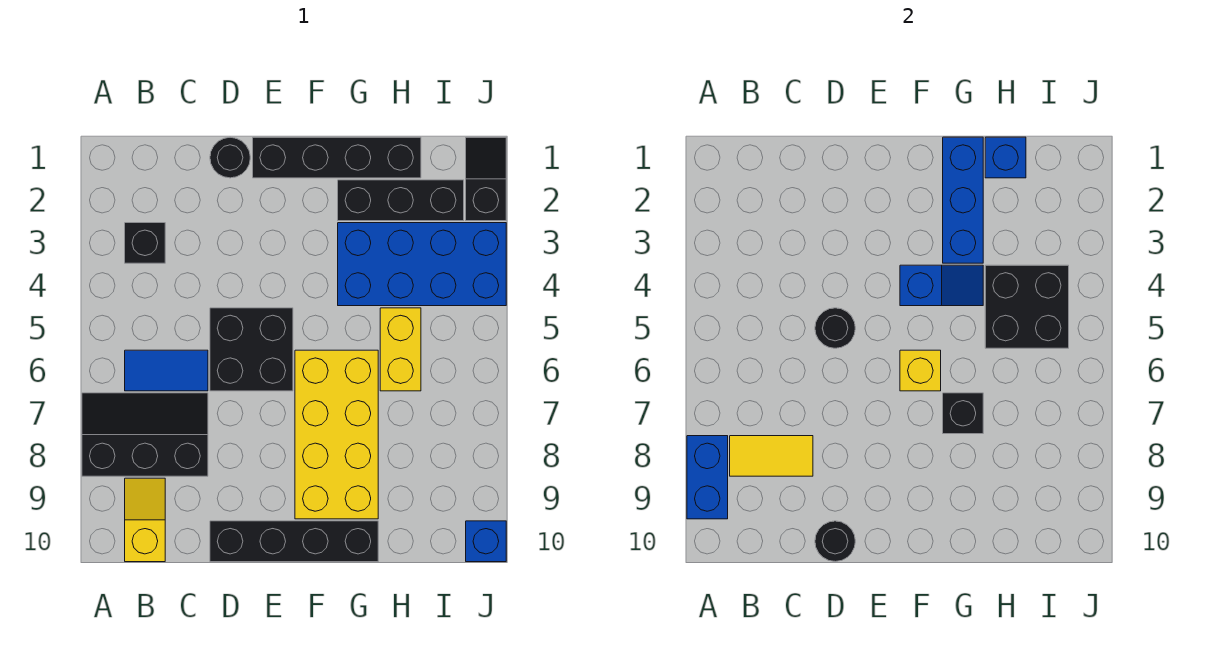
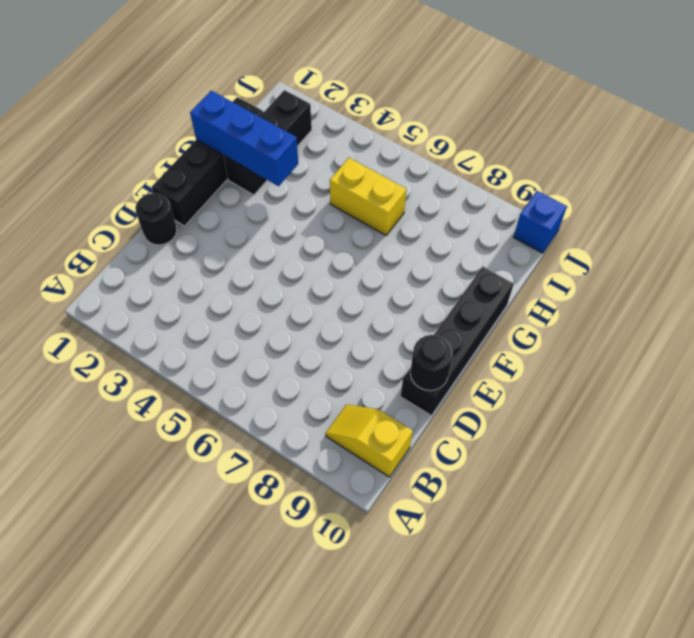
none -> black slope A7:C8 level 1 top 8
none -> black brick B3 level 1
none -> blue tile B6:C6 level 1

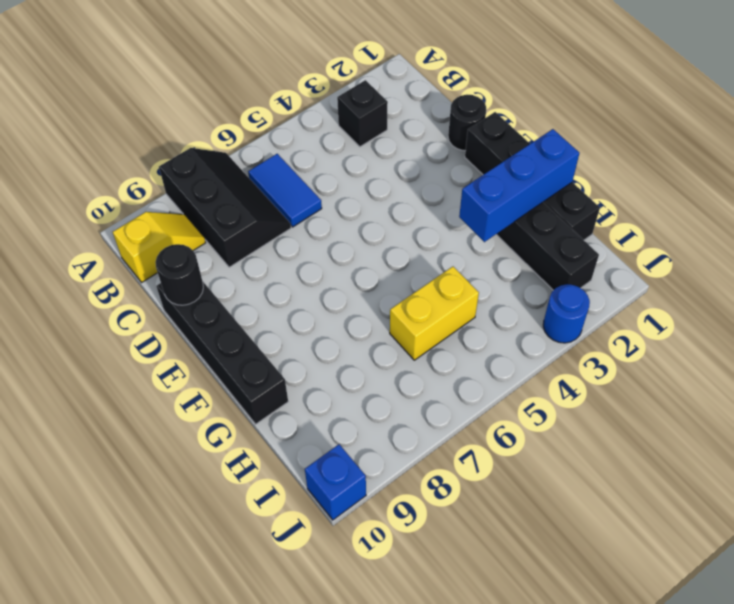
blue round brick J3 level 1 -> blue brick G3:J4 level 1
none -> black brick D5:E6 level 1
none -> yellow brick F6:G9 level 1
none -> black slope J1:J2 level 1 top 2

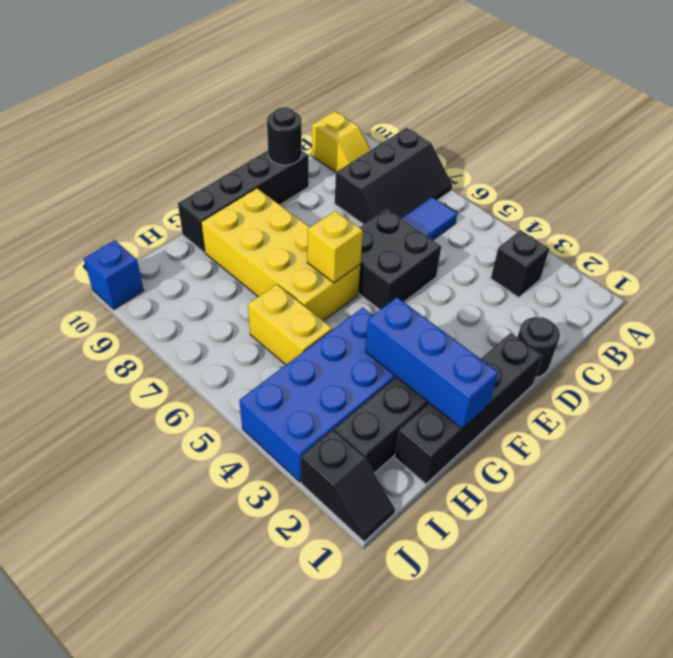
none -> blue brick A8:A9 level 2
none -> yellow tile B8:C8 level 2
none -> black round brick D5 level 2

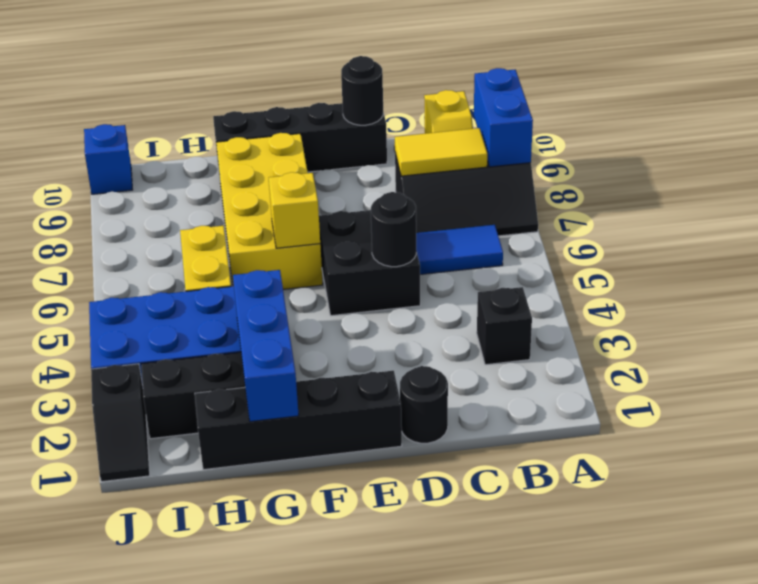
none -> blue slope F4:G4 level 2 top F
none -> black brick G7 level 2
none -> blue brick H1 level 2

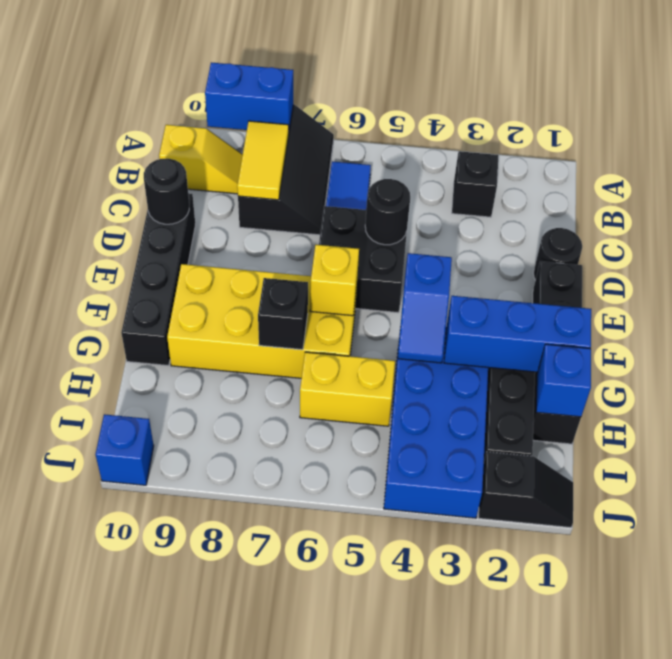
none -> black brick H4:I5 level 2

